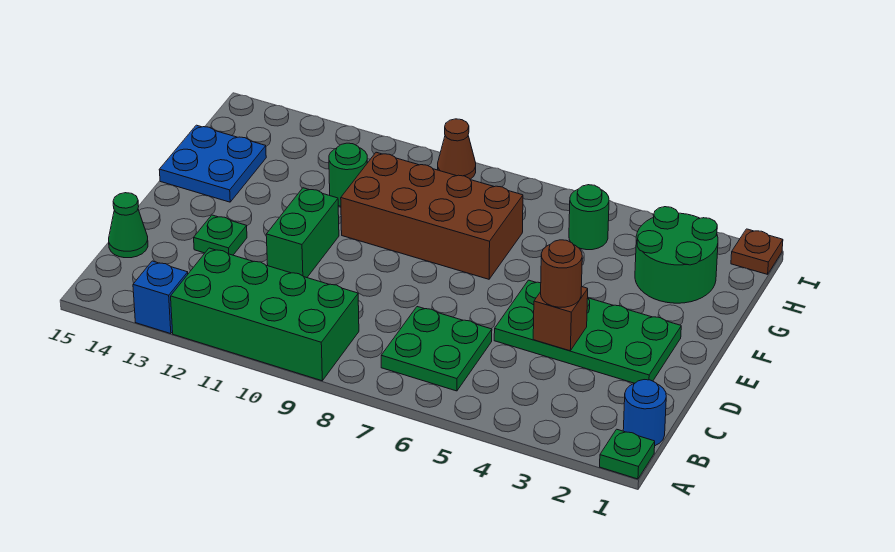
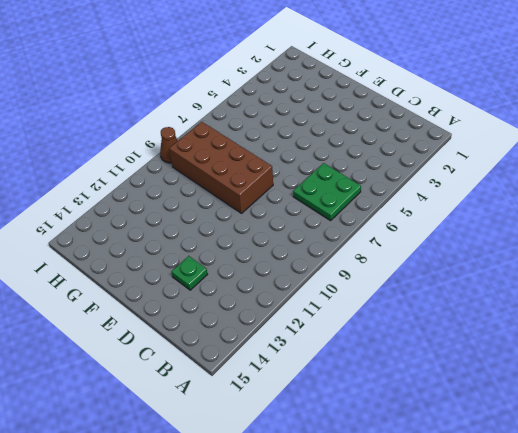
brown brick E8:H9 level 1 -> brown brick F7:G10 level 1
none -> green plate A1 level 1
none -> green brick A9:B12 level 1
none -> blue brick A13 level 1

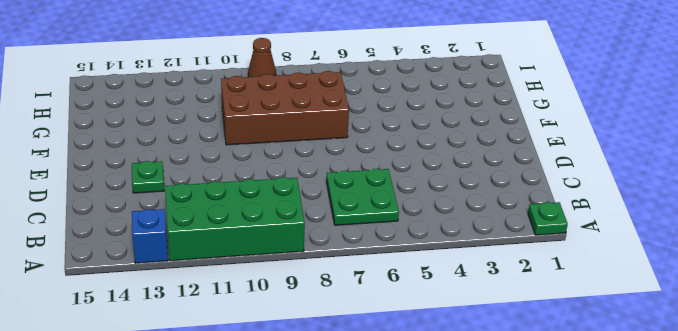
none -> blue round brick B1 level 1
none -> green cone C15 level 1
none -> green plate D2:E5 level 1

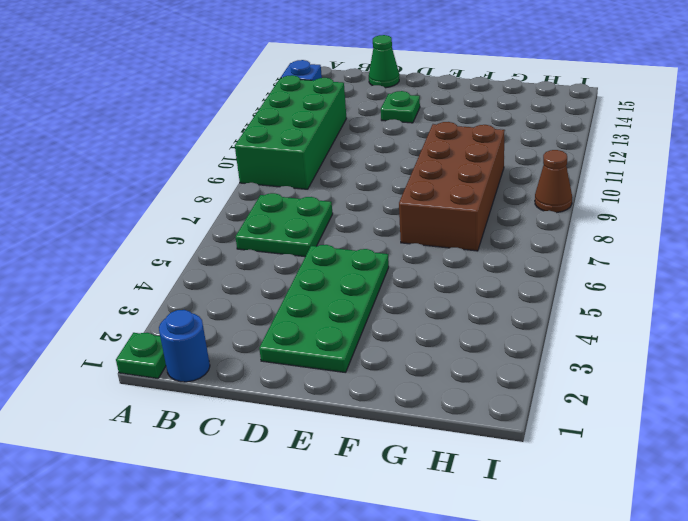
none -> green brick D11:E11 level 1
none -> blue plate F14:G15 level 1
none -> green round brick G2:H3 level 1

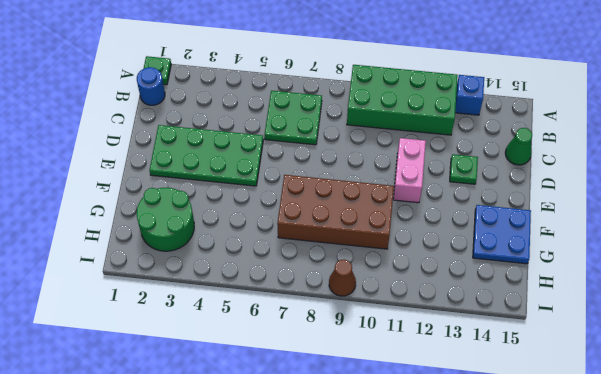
pink brick D11:E11 level 1 -> green brick D11:E11 level 1
none -> green round brick G11 level 1
none -> green round brick H5 level 1
none -> brown plate I1 level 1

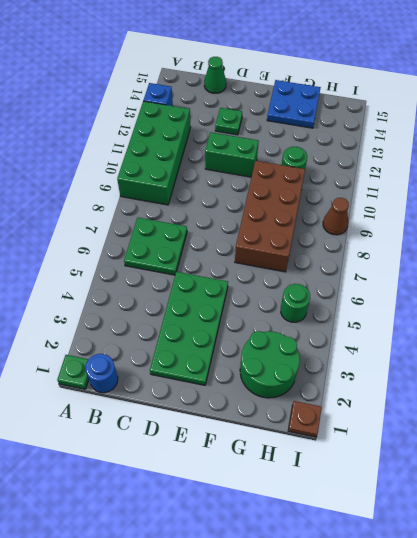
none -> brown brick D4 level 2
none -> brown round brick D4 level 3

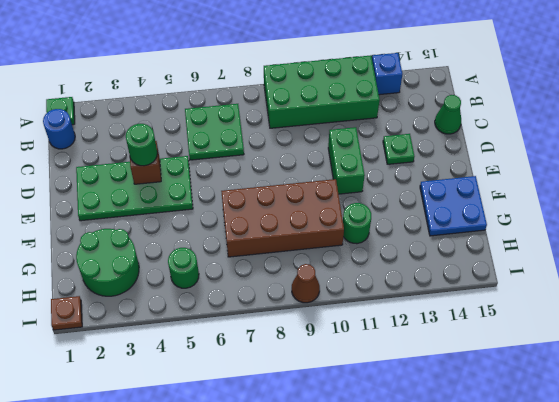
green round brick D4 level 3 -> brown round brick D4 level 3

